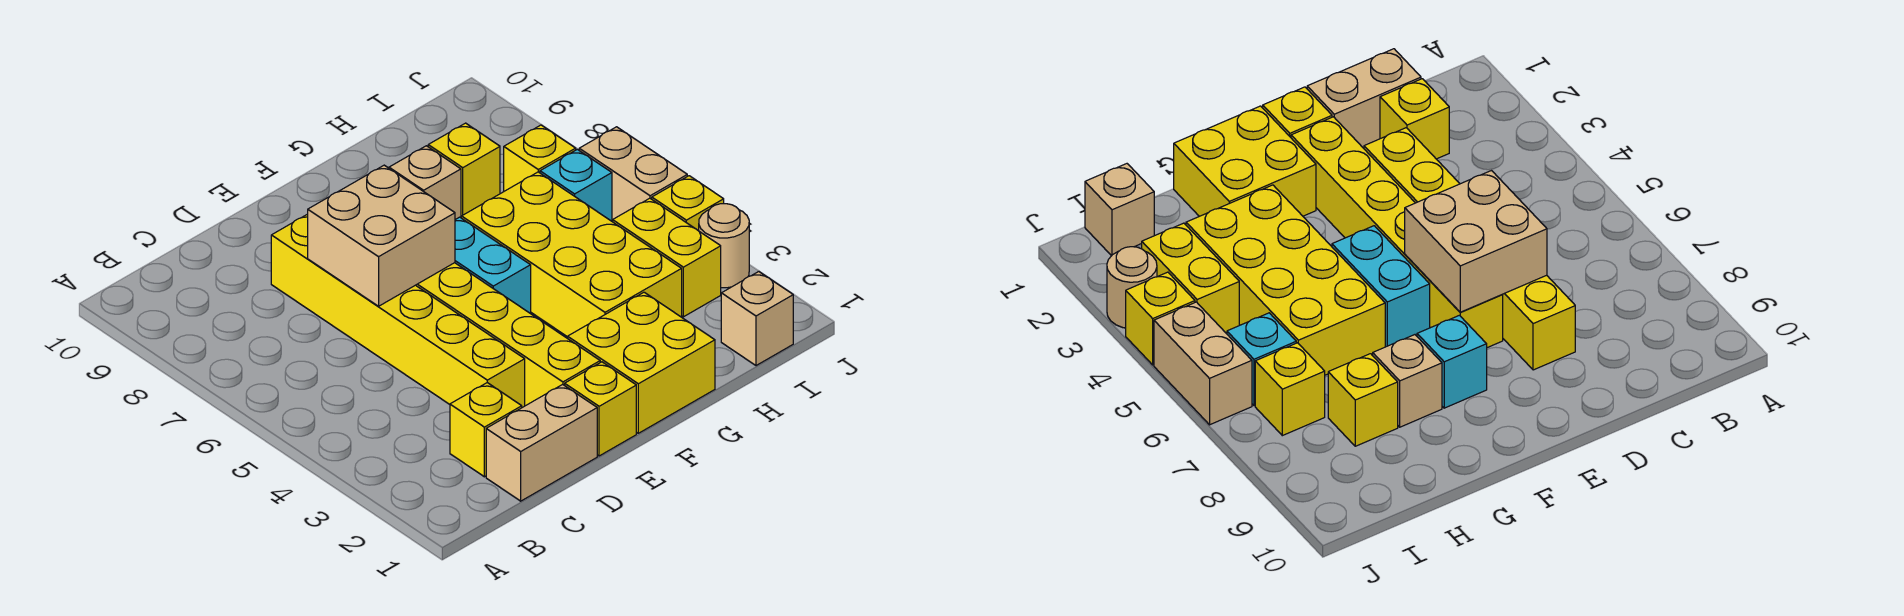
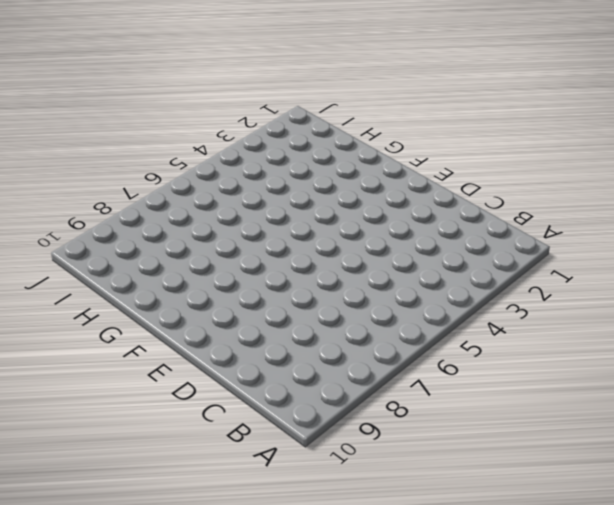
none -> tan brick C1:D1 level 1
none -> yellow brick C2 level 1
none -> yellow brick D3:D8 level 1

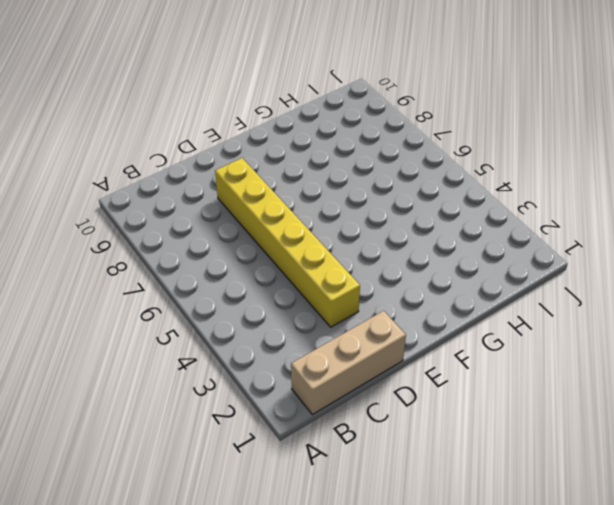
tan brick B1:D1 level 1 -> tan brick C1:D1 level 1
none -> yellow brick C2 level 1
none -> yellow brick E1 level 1
none -> yellow brick E2:E7 level 1

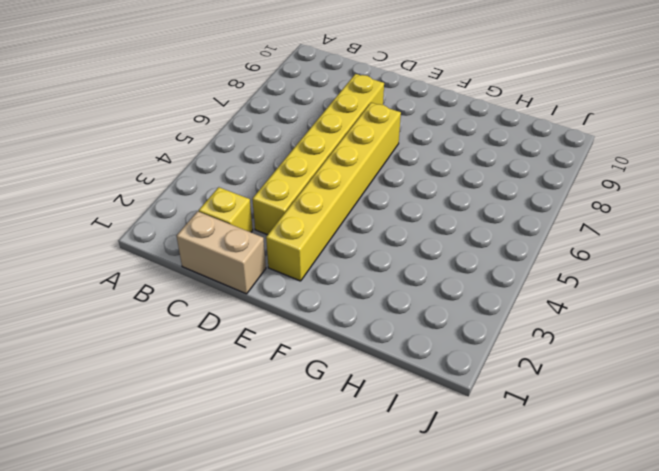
none -> yellow brick E1 level 1
none -> yellow brick F1:G2 level 1
none -> cyan brick F5:F6 level 1

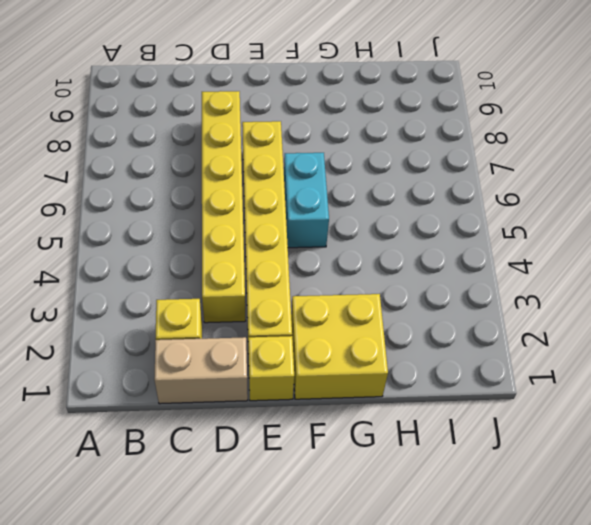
none -> cyan brick F8 level 1
none -> yellow brick G3:H6 level 1
none -> tan brick G8 level 1

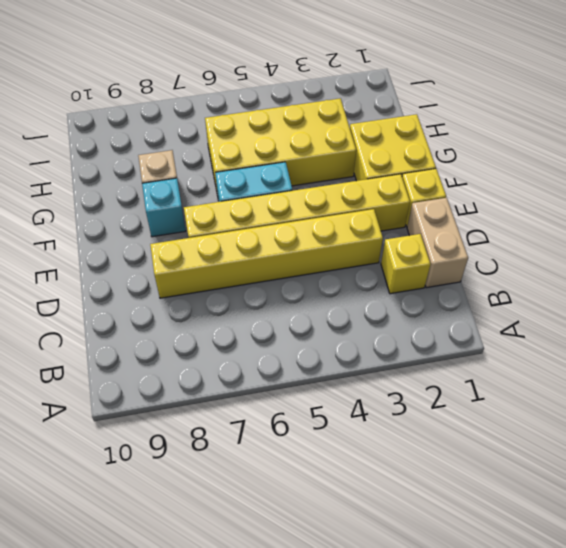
none -> yellow brick H8 level 1
none -> tan brick I1 level 1
none -> yellow brick I3:I4 level 1

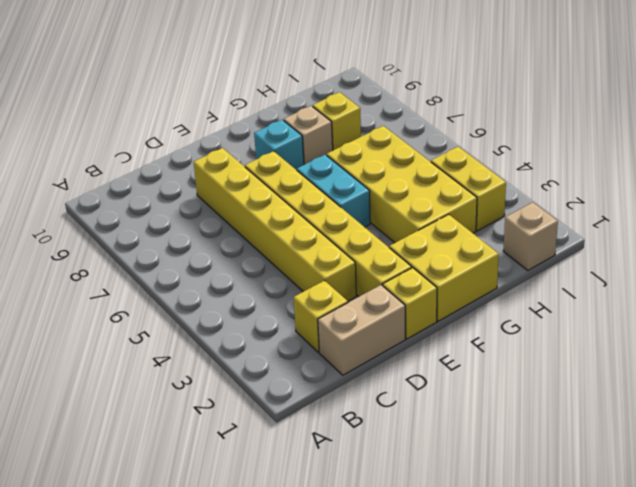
none -> cyan brick I6 level 1
none -> yellow brick I7 level 1
none -> tan round brick J3 level 1

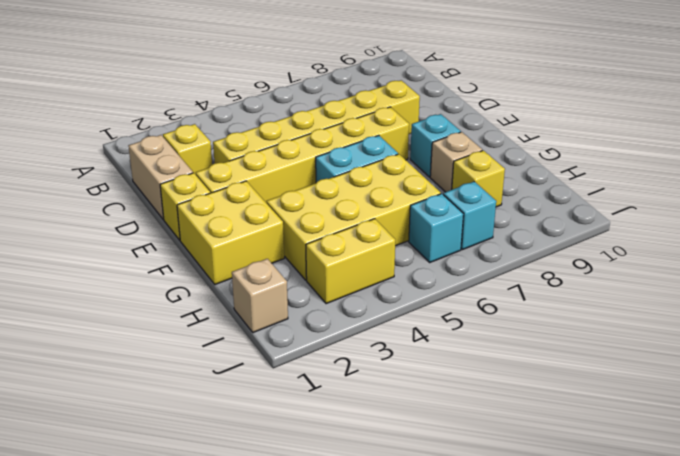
cyan brick I7 level 1 -> yellow brick I7 level 1
none -> tan round brick J3 level 1
none -> yellow brick J4 level 1
none -> tan brick J5:J6 level 1

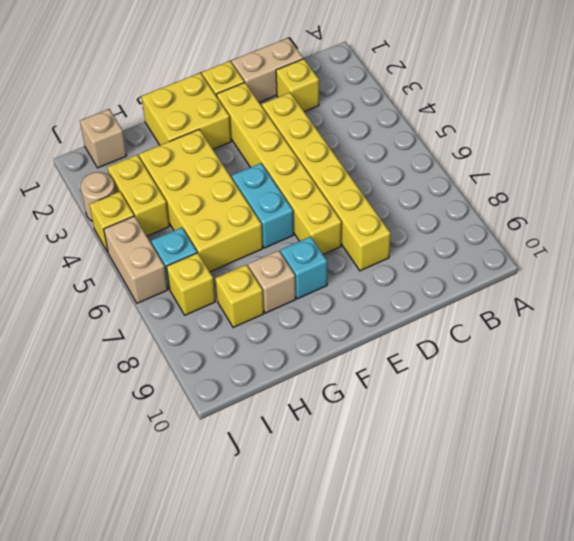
none -> tan brick D6:E7 level 2

